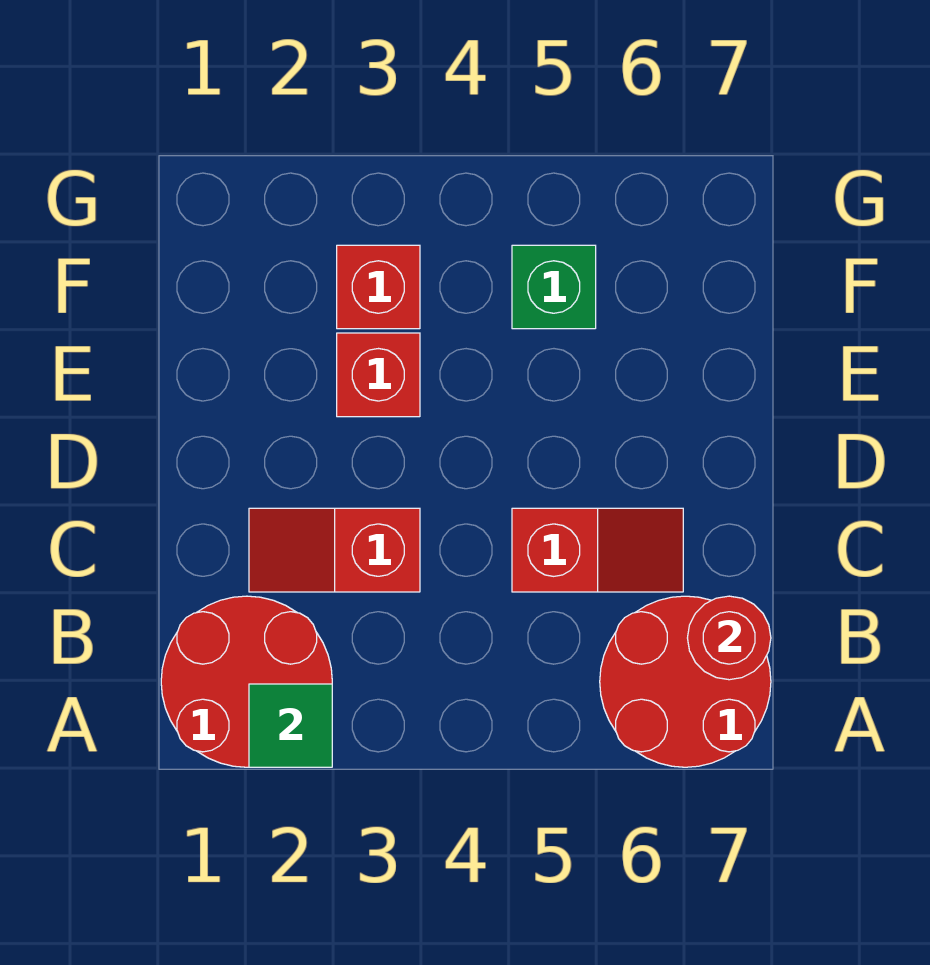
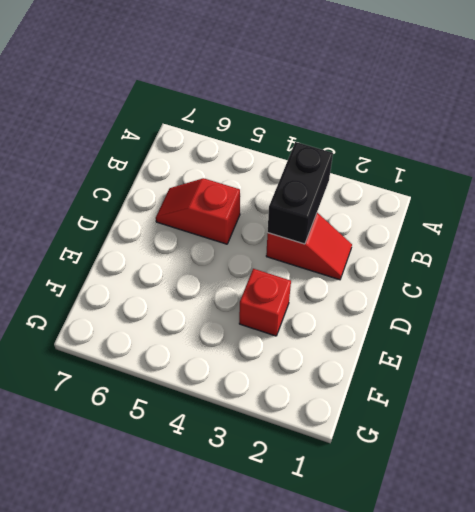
black brick B3:C3 level 2 -> none
none -> red round brick A1:B2 level 1
none -> red round brick A6:B7 level 1

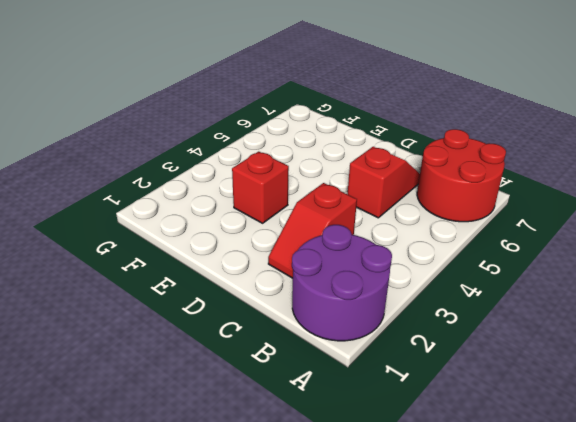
purple round brick A1:B2 level 1 -> red round brick A1:B2 level 1
none -> red brick F3 level 1
none -> green brick F5 level 1

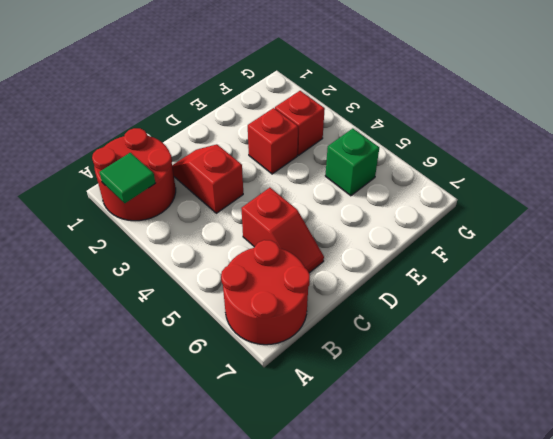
none -> red round brick B7 level 2

